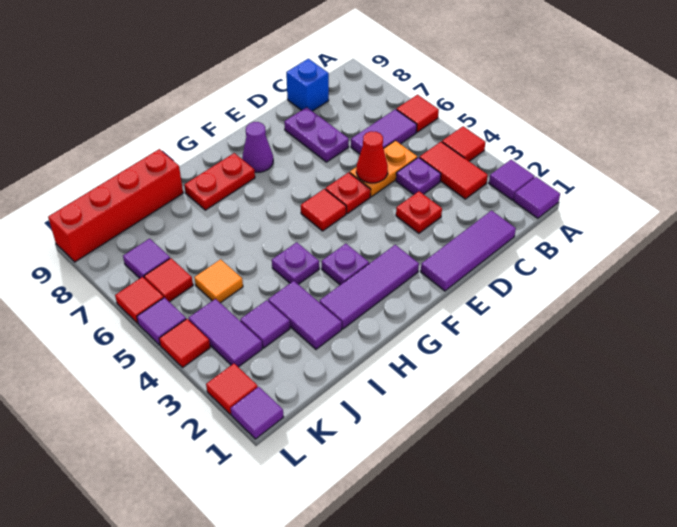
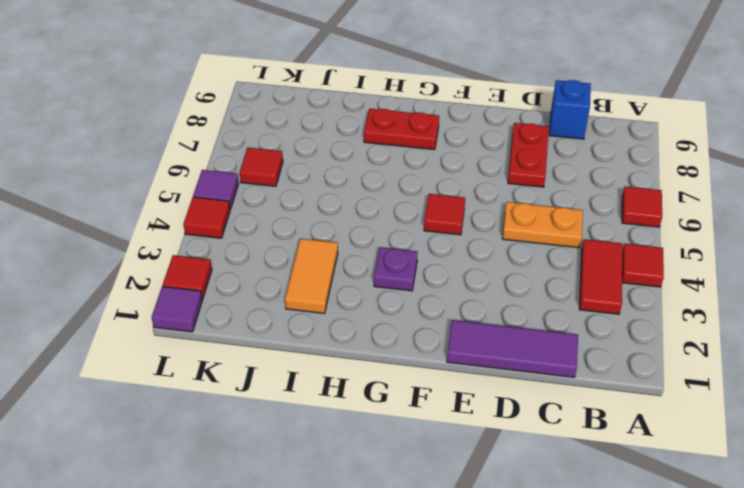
red plate D7:D8 level 1 -> purple plate D7:D8 level 1
orange tile I2:I3 level 1 -> purple tile I2:I3 level 1
none -> purple tile A1 level 1
none -> purple tile A2 level 1
none -> purple tile B6:C6 level 1
none -> purple plate C4 level 1

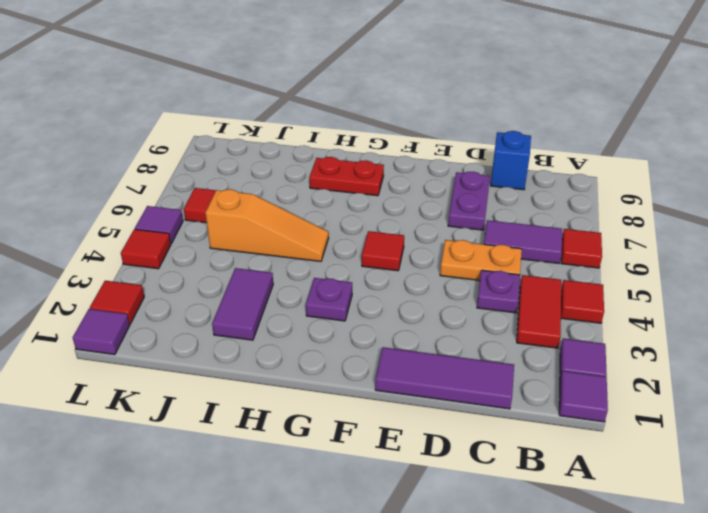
orange slope H5:J5 level 1 top J -> orange tile J5 level 1
none -> red plate D3 level 1
none -> red plate E5 level 1
none -> purple tile F2:H2 level 1
none -> purple cone F8 level 1

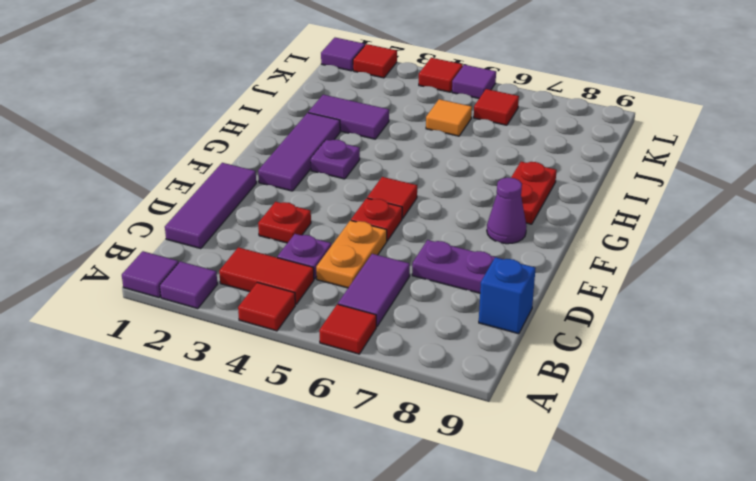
none -> purple plate H4 level 1
none -> red brick I9:L9 level 1
none -> purple tile J3 level 1
none -> purple tile K3:K4 level 1

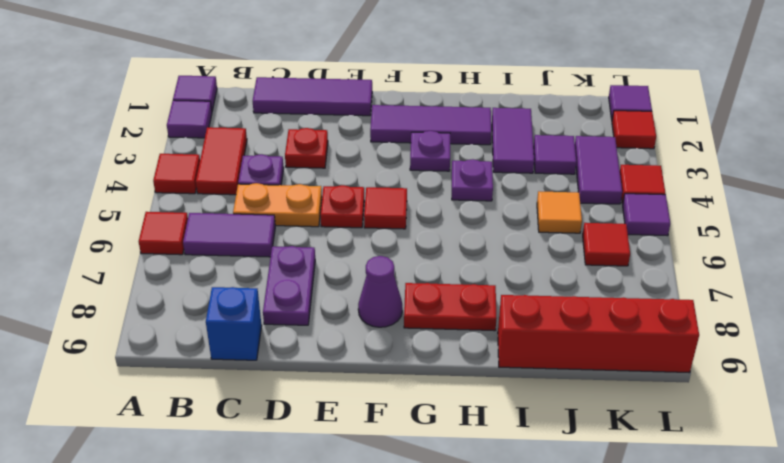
none -> purple tile K7 level 1
none -> red tile L6 level 1
none -> red cone D5 level 2

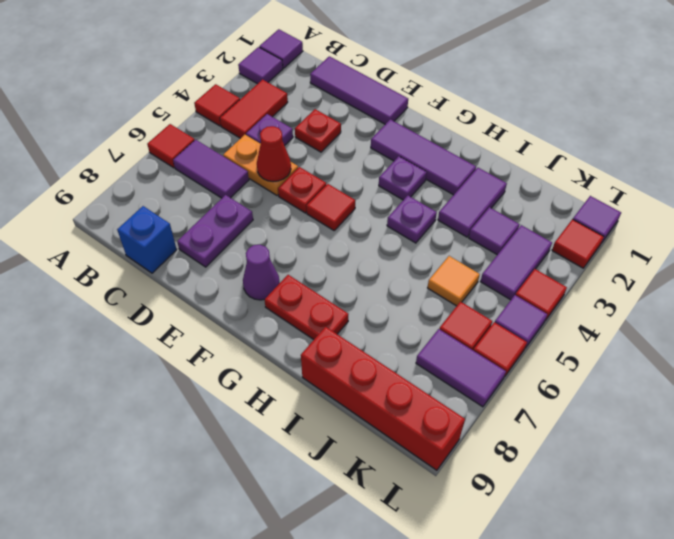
purple tile K7:L7 level 1 -> purple tile K7 level 1

